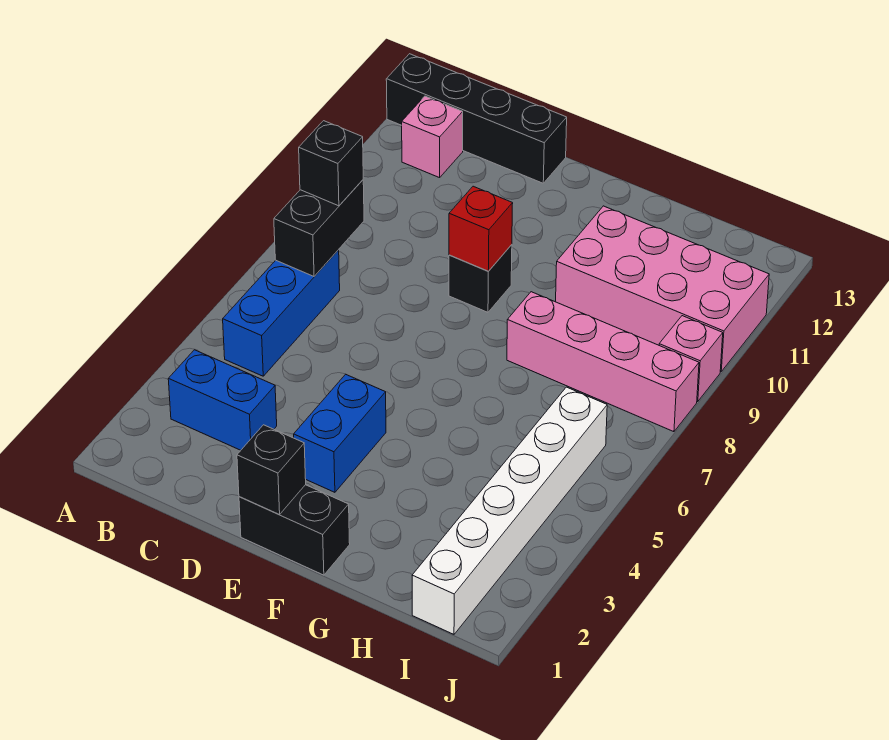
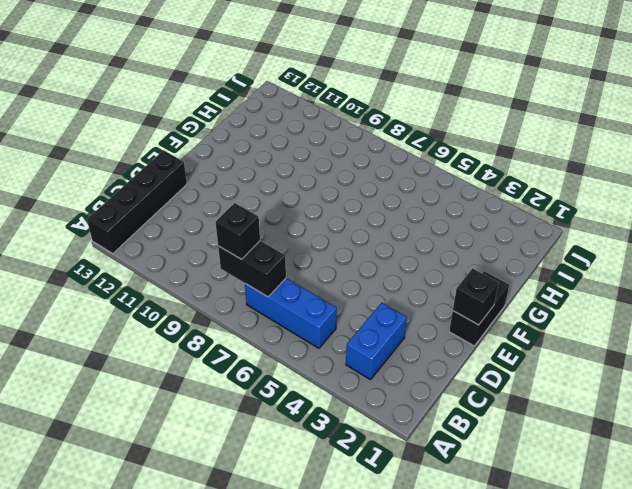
none -> pink brick B12 level 1
none -> blue brick E3:E4 level 1
none -> black brick E9 level 1

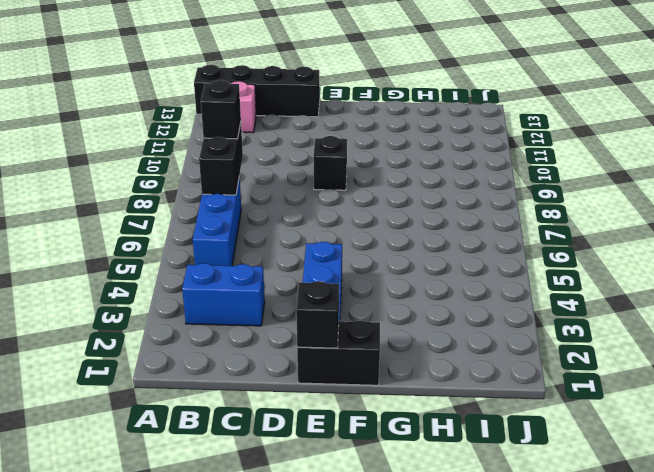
none -> pink brick G8:J8 level 1
none -> pink brick G10:J11 level 1
none -> white brick I1:I6 level 1

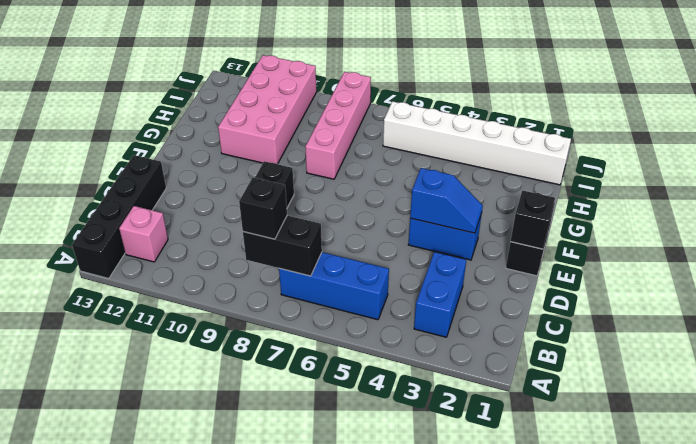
blue slope E3:E4 level 2 top 4 -> none
none -> pink brick J9 level 1
none -> red brick E9 level 2

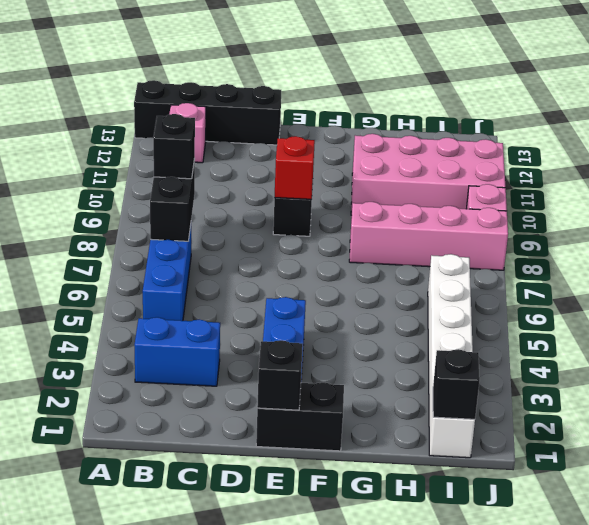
black brick I1 level 2 -> none

